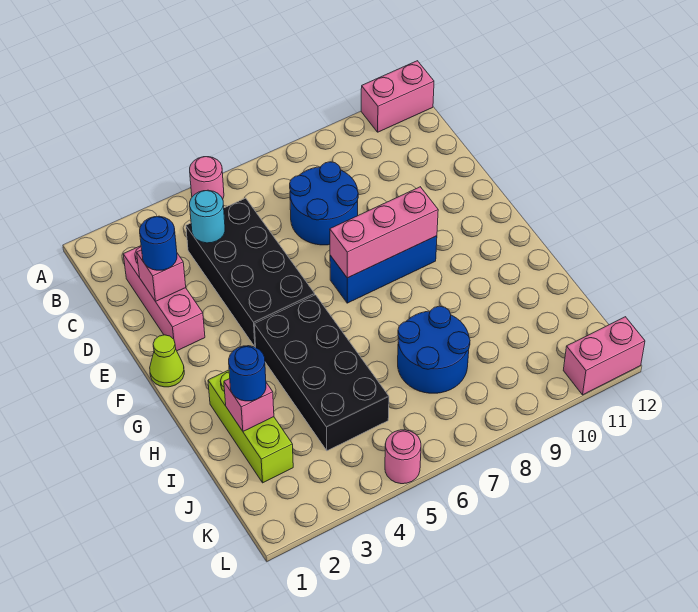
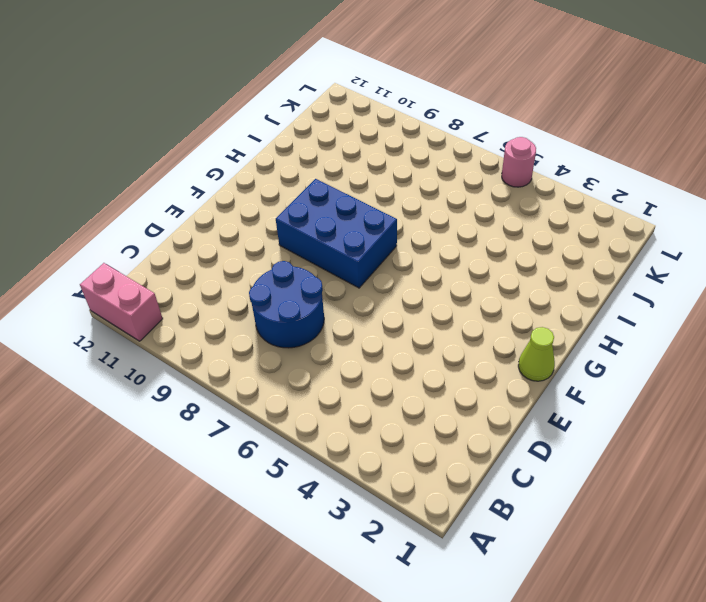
blue brick F7:G9 level 1 -> blue brick F7:F9 level 1
none -> pink round brick A5 level 1
none -> pink brick C2:E2 level 1
none -> black brick C4:F5 level 1

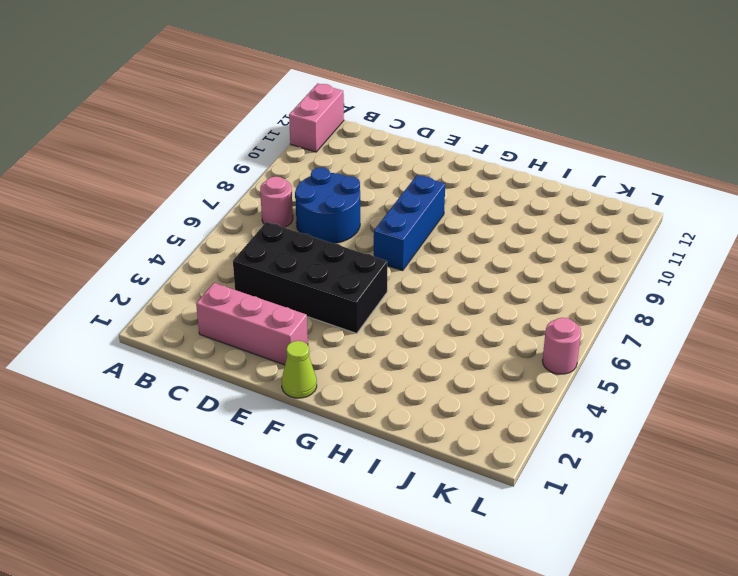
pink round brick B7 level 1 -> pink round brick A5 level 1
none -> black brick G4:J5 level 1
none -> lime brick H2:J2 level 1
none -> blue round brick I7:J8 level 1

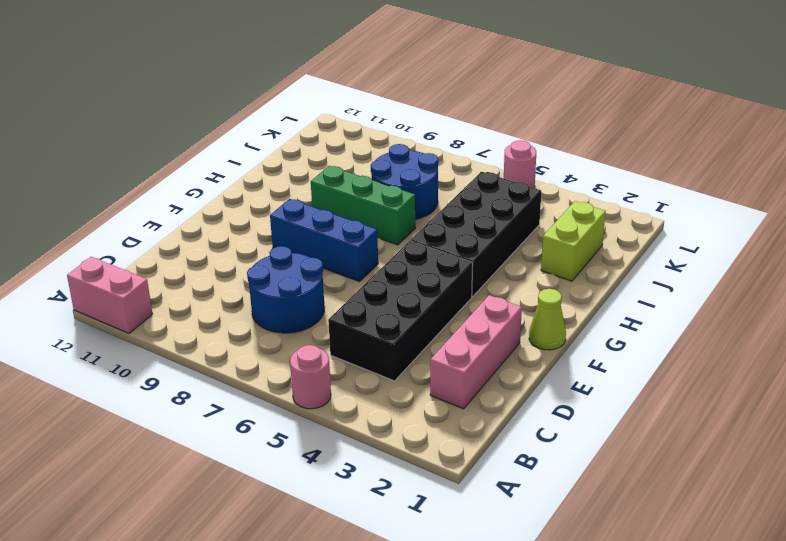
green brick H7:H9 level 1 -> none
lime brick I2:J2 level 1 -> lime brick H2:J2 level 1
none -> pink brick L11:L12 level 1
none -> cyan round brick C4 level 2
none -> pink brick D2 level 2

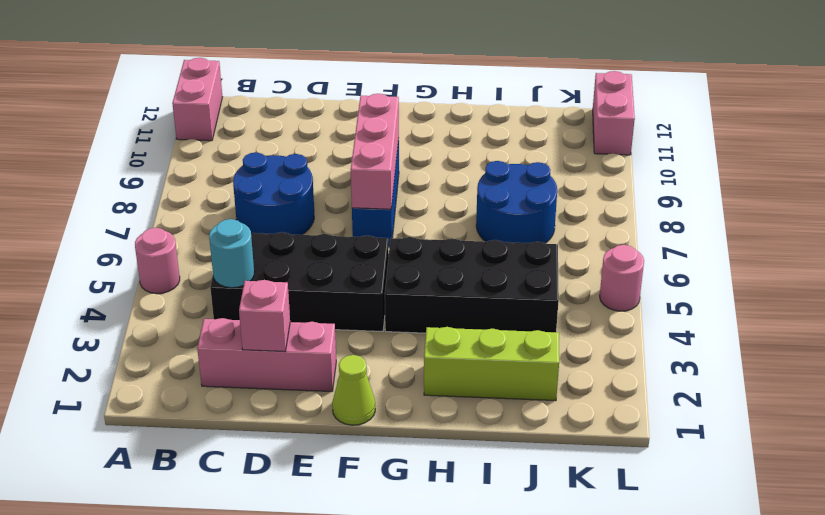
none -> pink brick I2 level 2
none -> blue round brick D2 level 3
none -> blue round brick I2 level 3

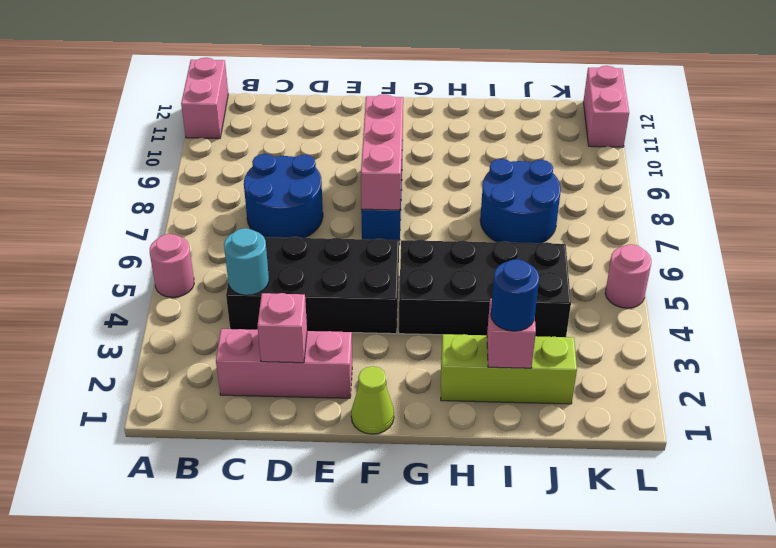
none -> blue round brick D2 level 3

